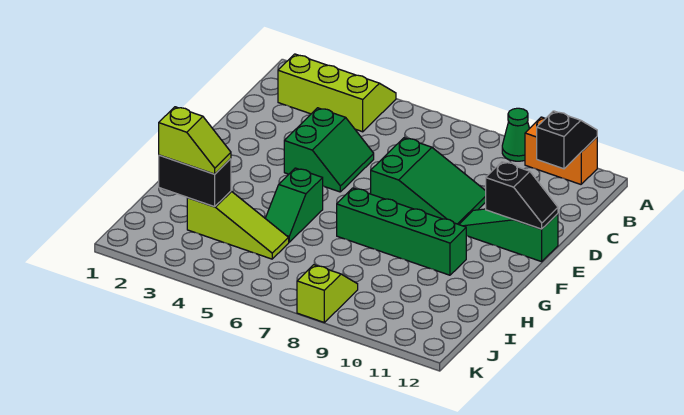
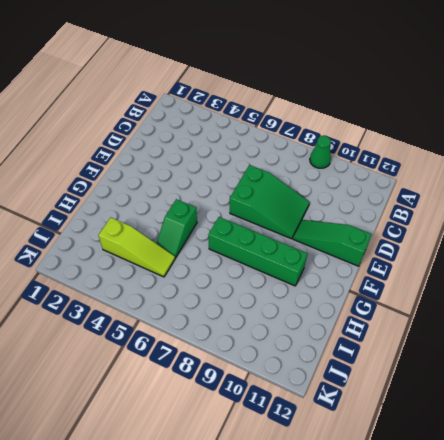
none -> lime slope A2:B4 level 1 top B
none -> orange brick A10:A11 level 1
none -> green slope D4:E5 level 1 top 4

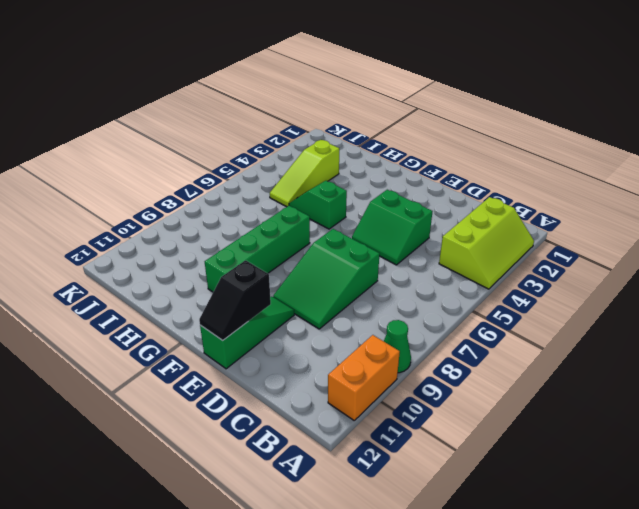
none -> lime slope J8:K8 level 1 top K
none -> black slope A11:B11 level 2 top B
none -> black brick I2:I3 level 2

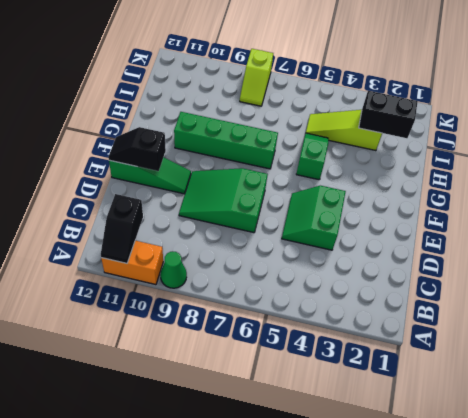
none -> lime slope A2:B4 level 1 top B
none -> lime slope I2:I3 level 3 top 2

